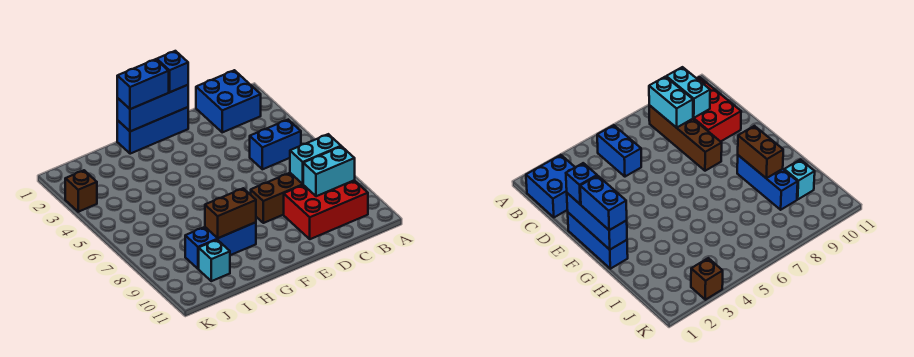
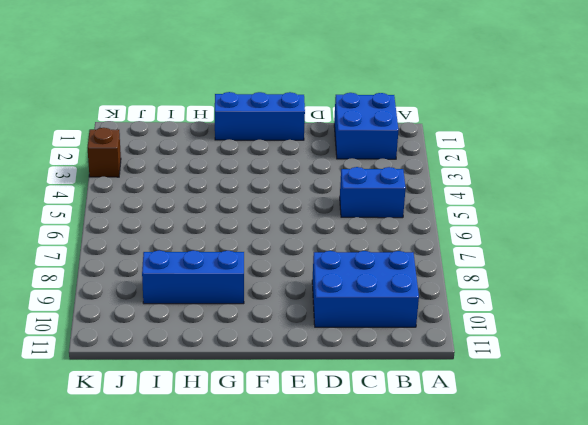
blue brick B9:D10 level 1 -> red brick B9:D10 level 1
none -> brown brick B8:E8 level 1
none -> cyan brick I10 level 1
none -> cyan brick B8:C8 level 2

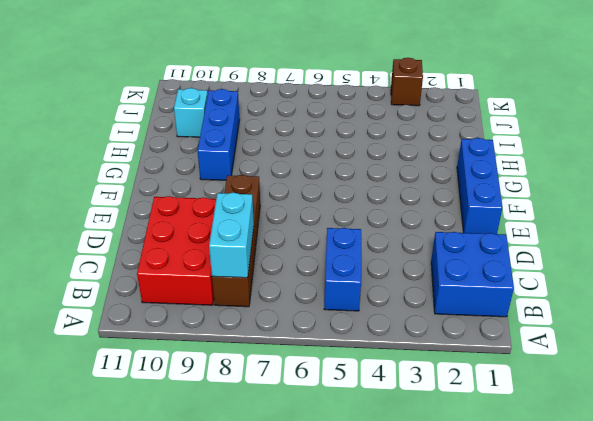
none -> cyan brick B9:C9 level 2
none -> blue brick E1:G1 level 2
none -> brown brick G9:H9 level 2

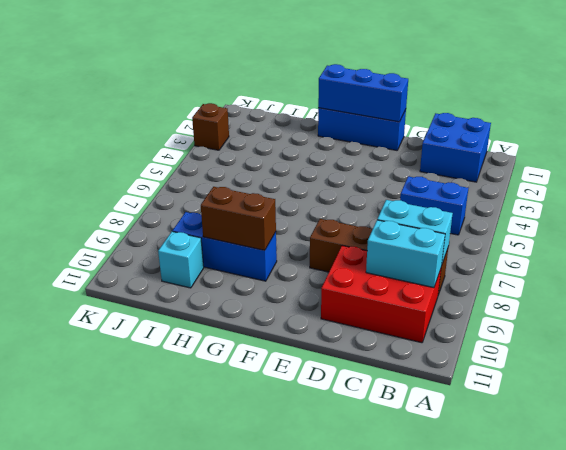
none -> blue brick E1 level 3
none -> blue brick F1:G1 level 3

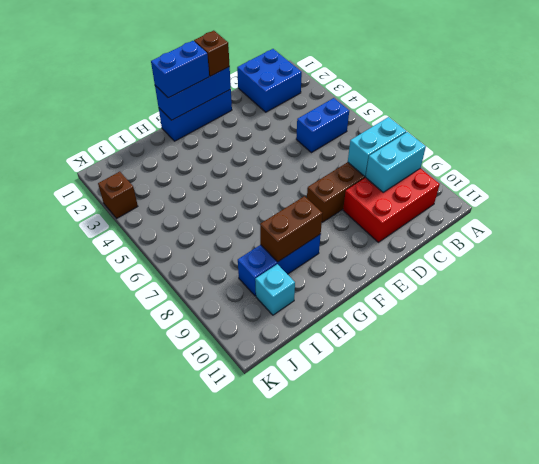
brown brick E1 level 3 -> blue brick E1 level 3

